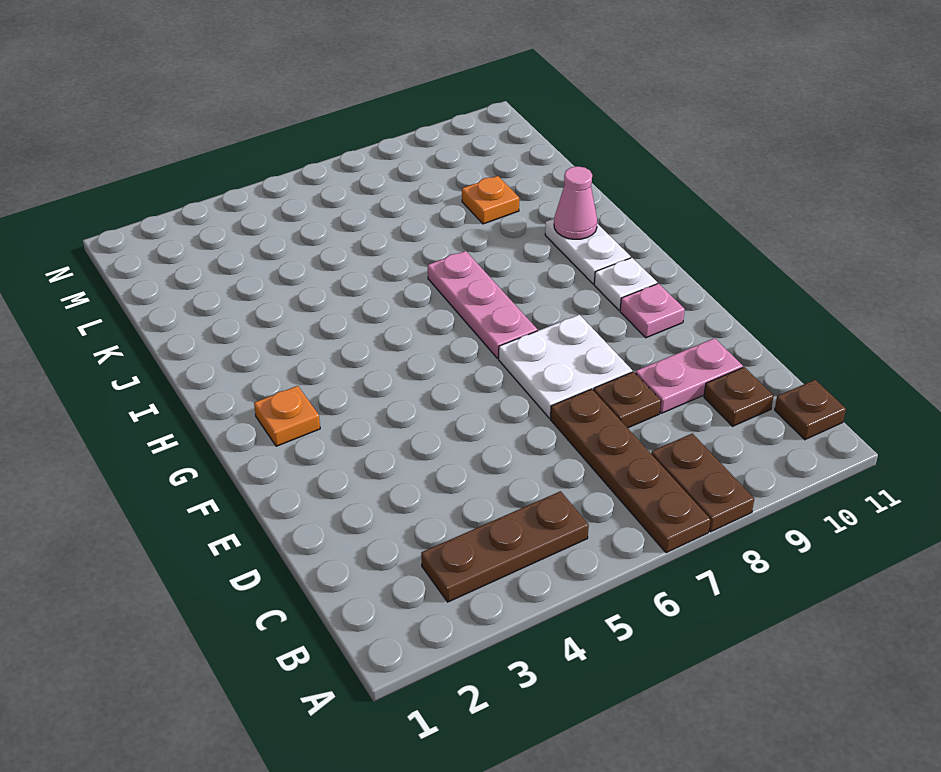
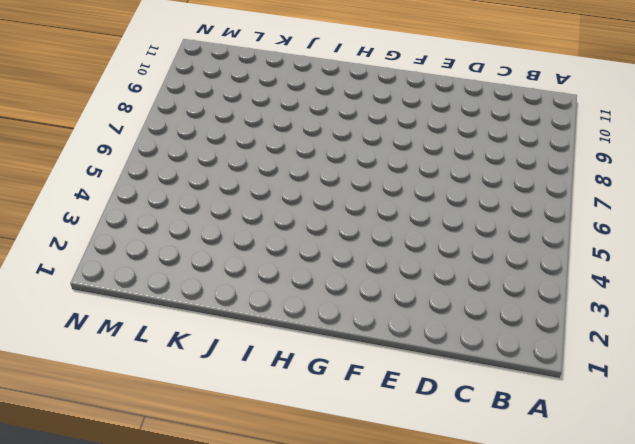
none -> brown plate A7:D7 level 1
none -> brown plate A8:B8 level 1
none -> brown plate B3:B5 level 1

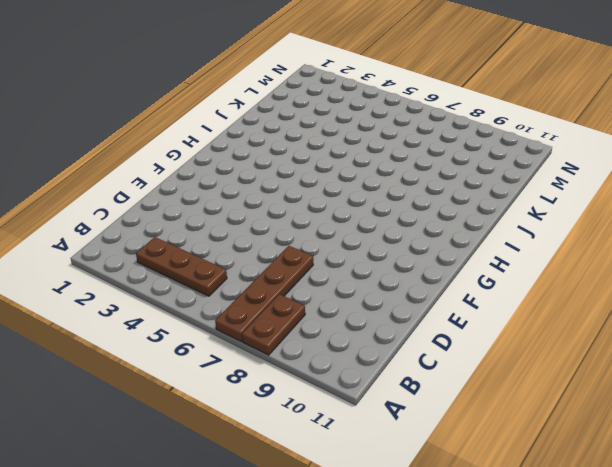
none -> brown plate B11 level 1
none -> brown plate C10 level 1
none -> brown plate D8 level 1

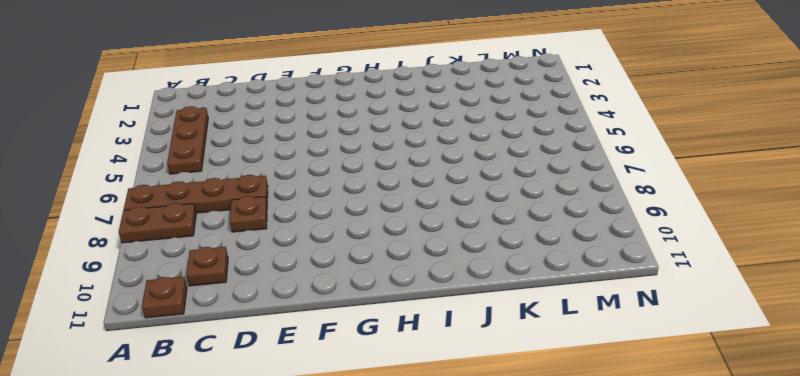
none -> pink plate D9:D10 level 1
none -> white plate E7:F8 level 1
none -> pink plate F10 level 1

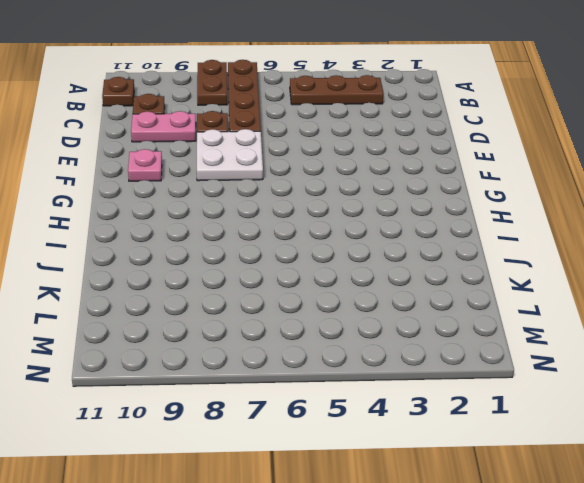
none -> orange plate G2 level 1
none -> pink plate G7:I7 level 1
none -> white plate G10 level 1

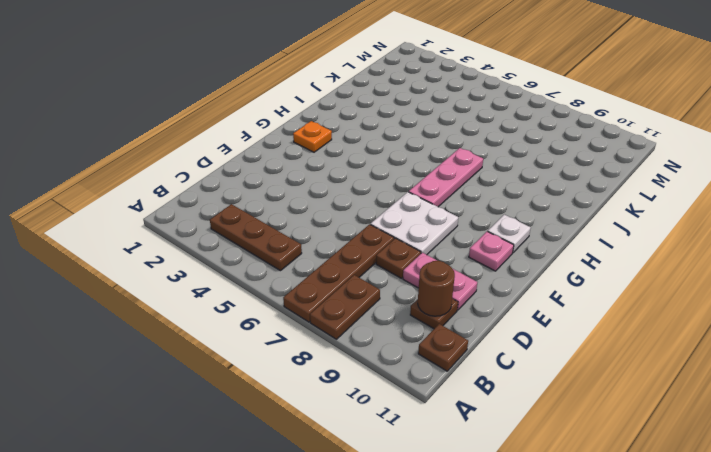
brown round brick C10 level 2 -> none
none -> white plate H10:I10 level 1
none -> orange plate K9 level 1
none -> pink cone I10 level 2

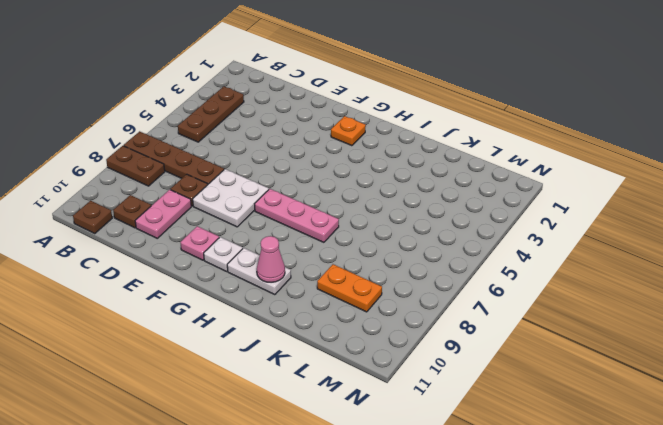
orange plate K9:L9 level 1 -> orange plate K9 level 1

